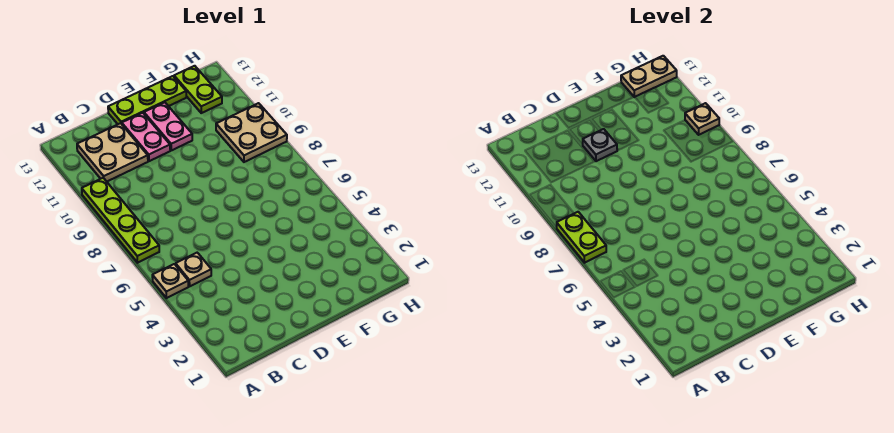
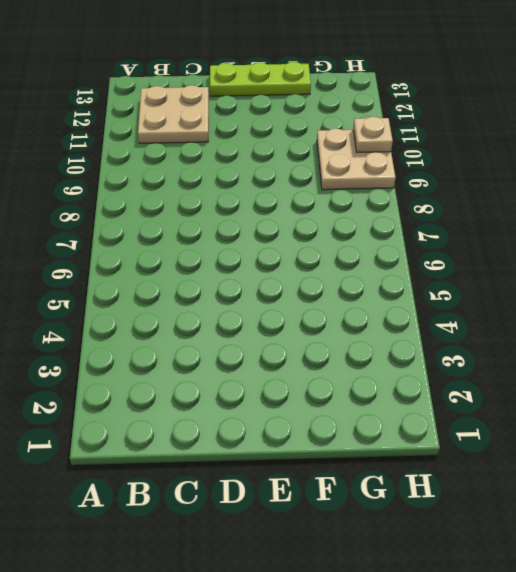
none -> tan plate A5 level 1
none -> lime plate A7:A10 level 1
none -> tan plate B5 level 1

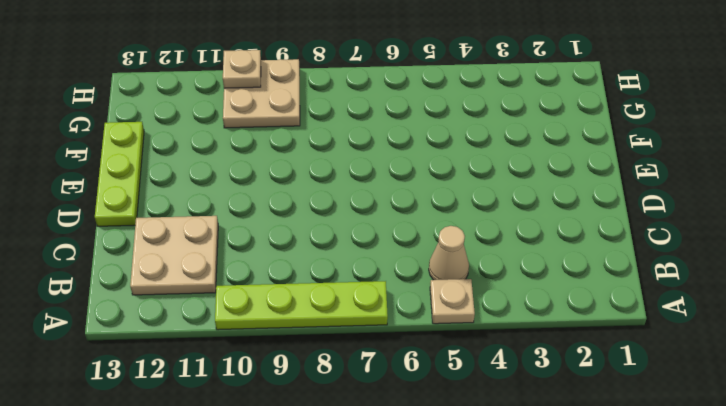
tan cone B5 level 1 -> tan plate B5 level 1
none -> pink plate D11:D12 level 1
none -> pink plate E11:E12 level 1
none -> lime plate G12:G13 level 1

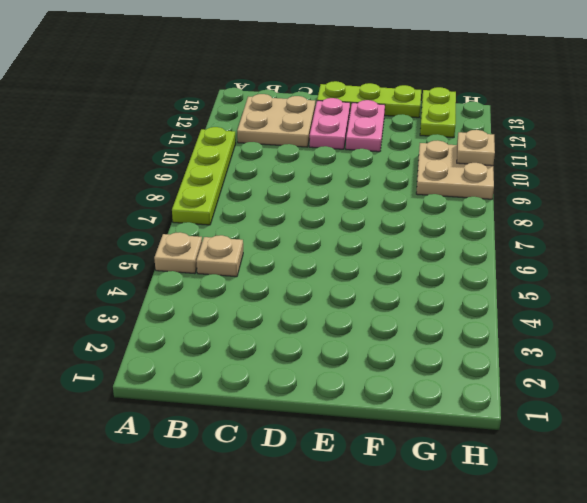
none -> lime plate A7:A8 level 2
none -> grey plate D11 level 2
none -> tan plate G13:H13 level 2

